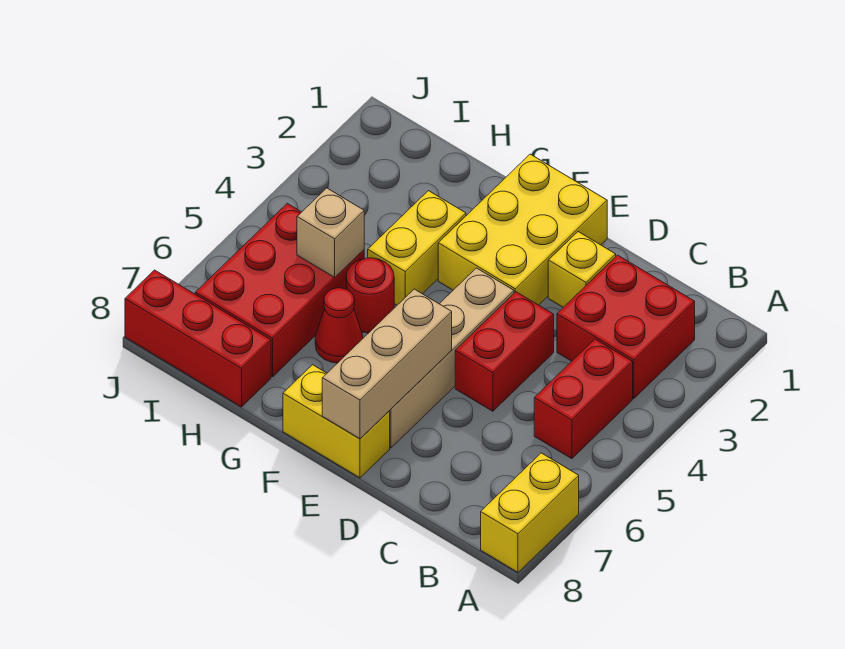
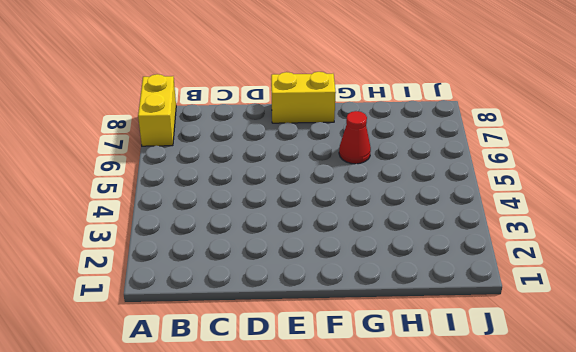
none -> red brick B2:C3 level 1
none -> red brick B4:B5 level 1
none -> yellow brick D2 level 1

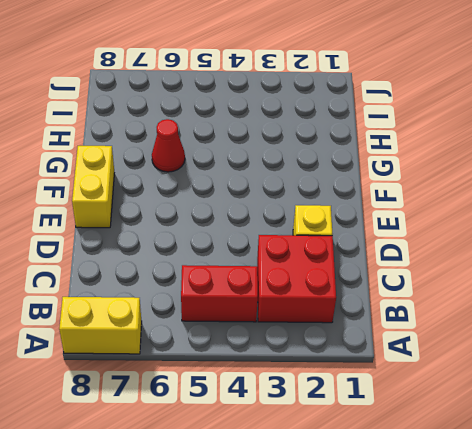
none -> red brick D4:D5 level 1
none -> yellow brick E1:F3 level 1
none -> tan brick E4:E7 level 1

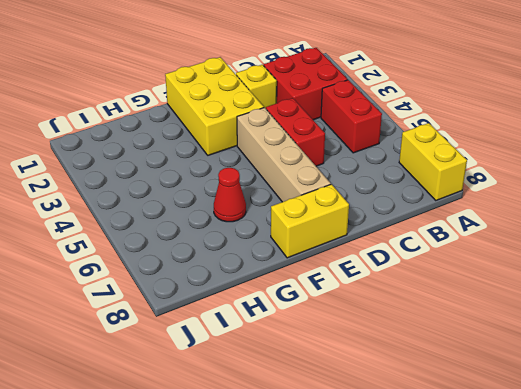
none -> yellow brick G3:G4 level 1
none -> red round brick G5 level 1
none -> red brick H5:I7 level 1

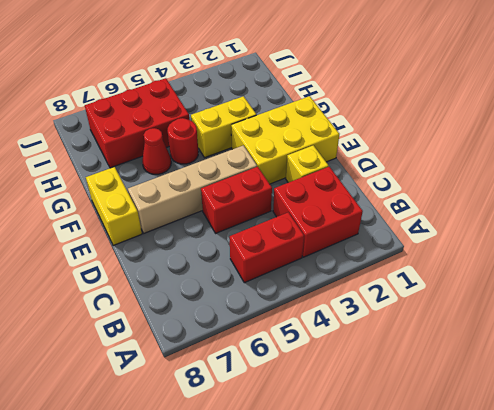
none -> yellow brick A7:A8 level 1
none -> red brick H8:J8 level 1
none -> tan brick E6:E8 level 2

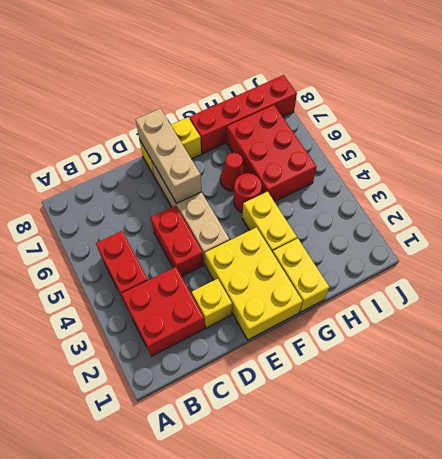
yellow brick G1:G2 level 1 -> yellow brick A7:A8 level 1
red brick G8:J8 level 1 -> red brick H8:J8 level 1
none -> tan brick H5 level 2

